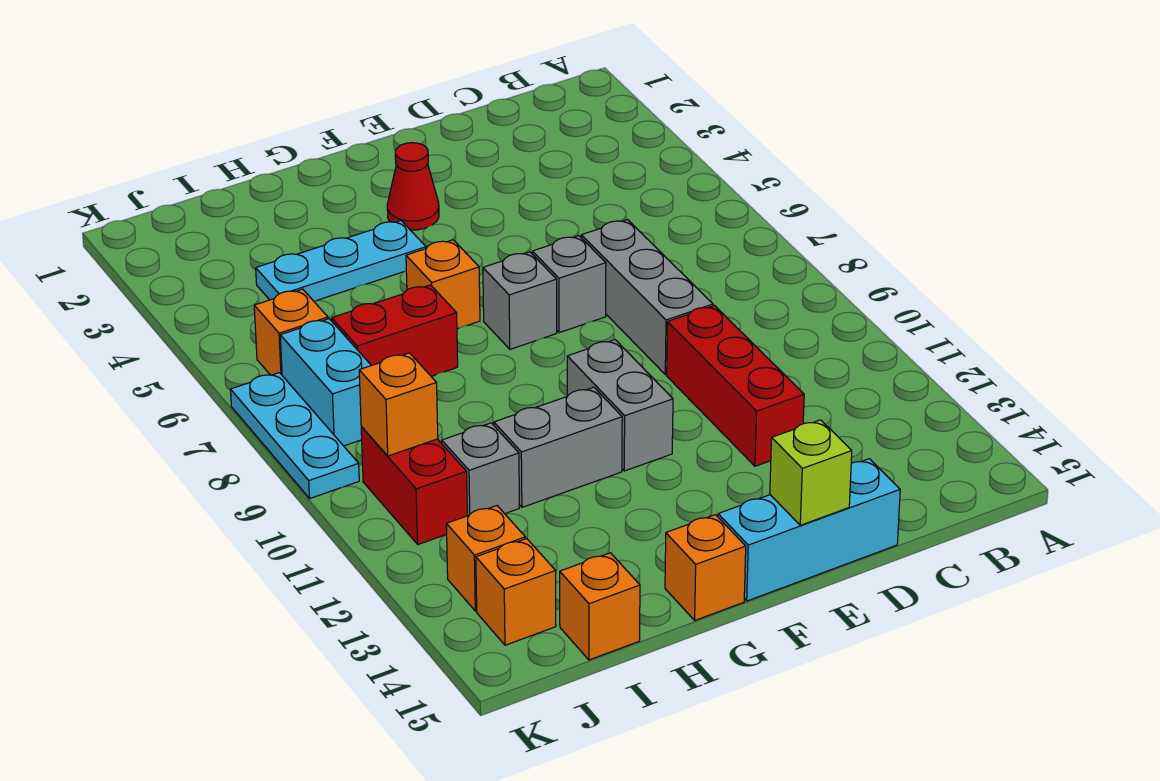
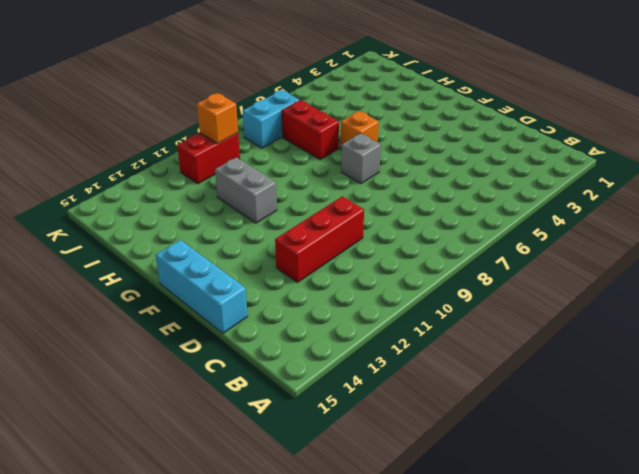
none -> grey brick D7:D9 level 1
none -> grey brick E7 level 1
none -> red cone F3 level 1

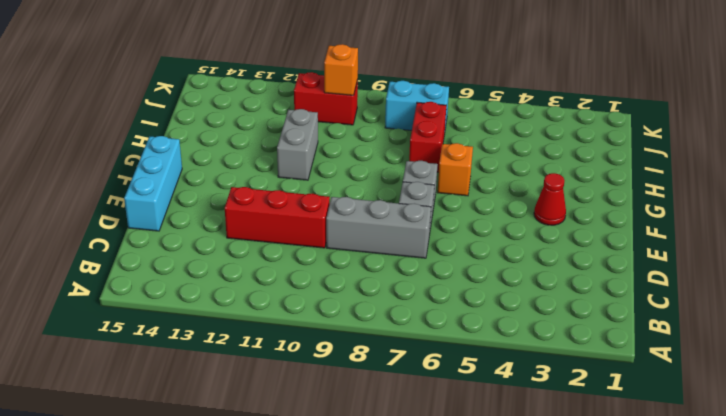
none -> grey brick F10:F11 level 1
none -> cyan plate G4:I4 level 1
none -> orange brick G15 level 1

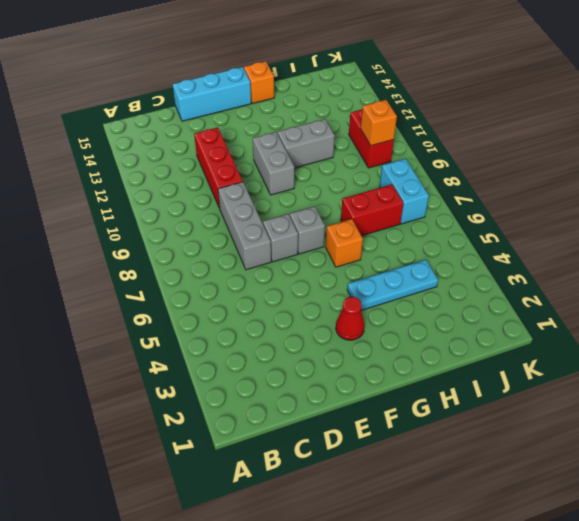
none -> grey brick I11 level 1
none -> orange brick I15 level 1
none -> orange brick J6 level 1

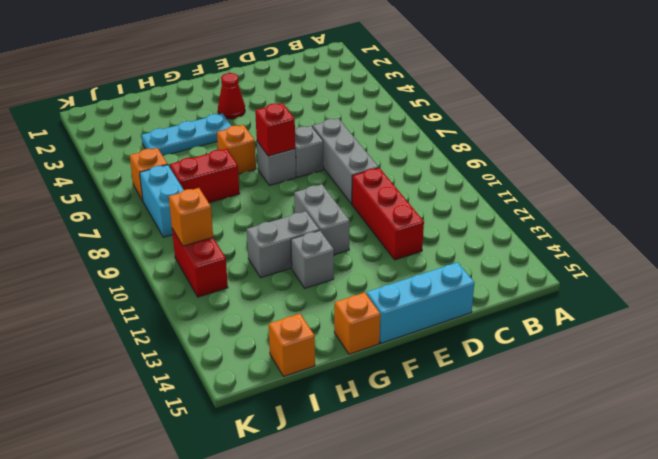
red brick F7 level 2 -> none
grey brick G12 level 1 -> grey brick I11 level 1
none -> orange brick J13 level 1
none -> orange brick J14 level 1
none -> cyan plate K7:K9 level 1

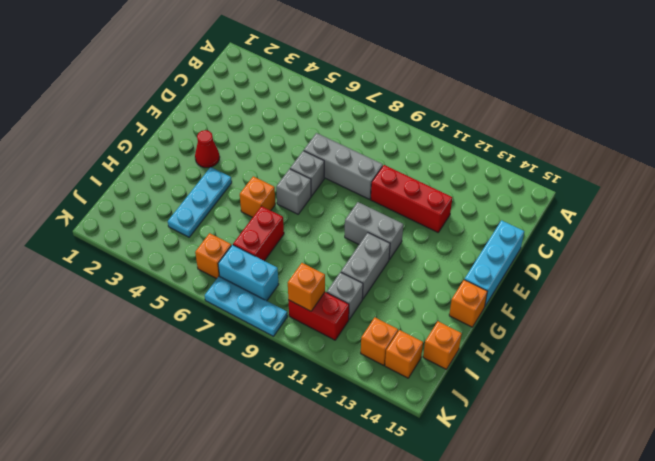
none -> lime brick E15 level 2

